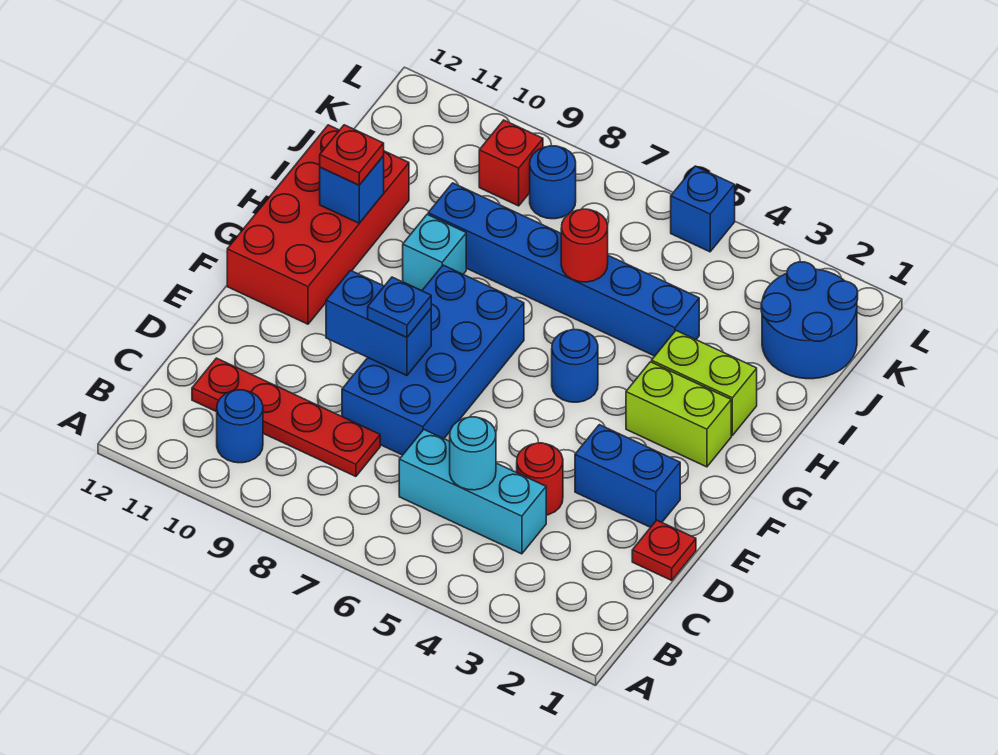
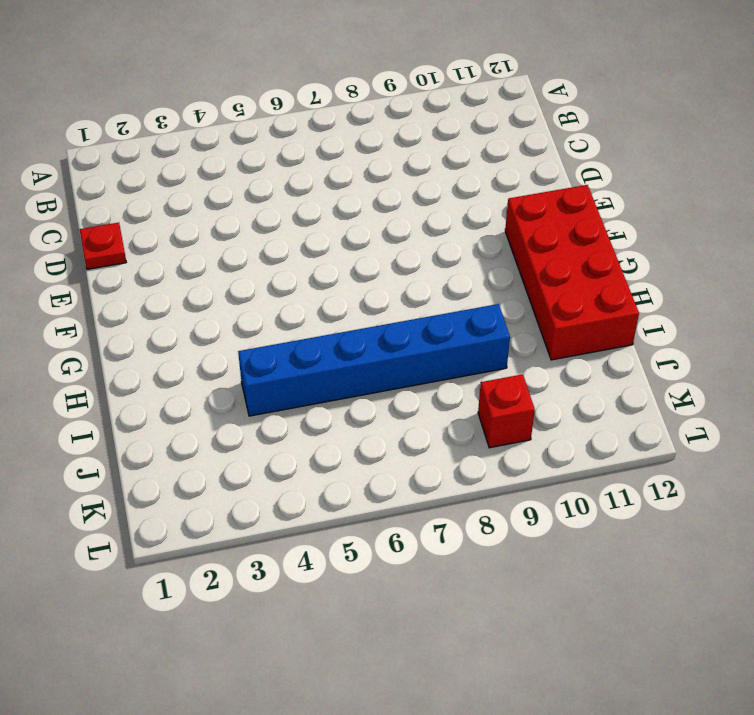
none -> blue round brick B10 level 1
none -> cyan brick C4:C6 level 1
none -> red plate C8:C11 level 1

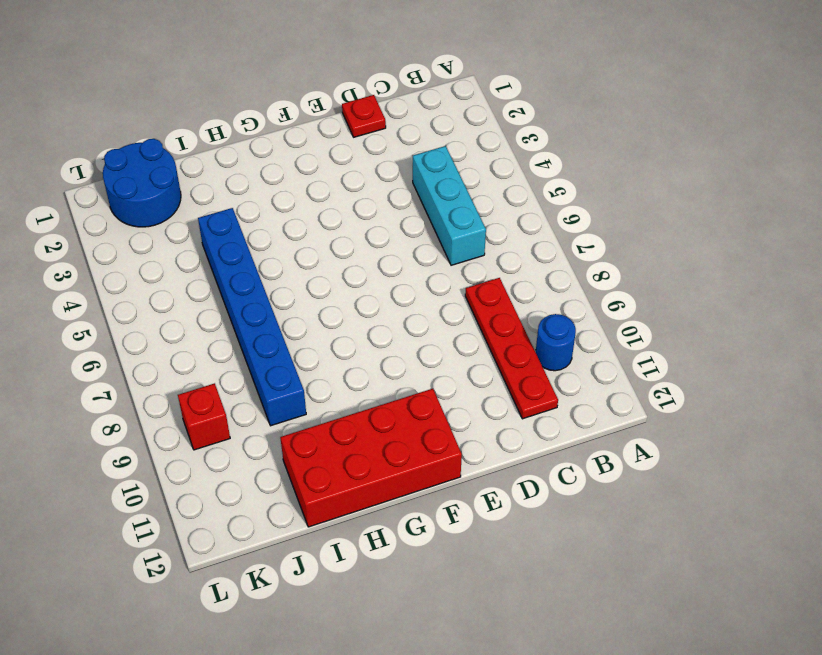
none -> red round brick D4 level 1
none -> blue brick D7:G8 level 1
none -> blue brick E2:E3 level 1

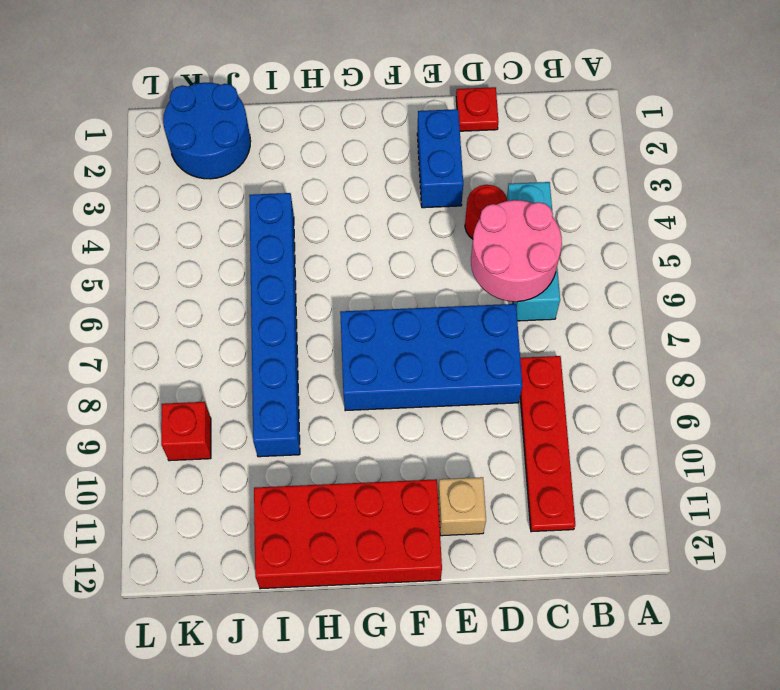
pink round brick C5:D6 level 2 -> cyan round brick C5 level 2
tan brick E11 level 1 -> none
none -> blue round brick B10 level 1
none -> lime brick G2:G3 level 1
none -> blue round brick G5 level 1

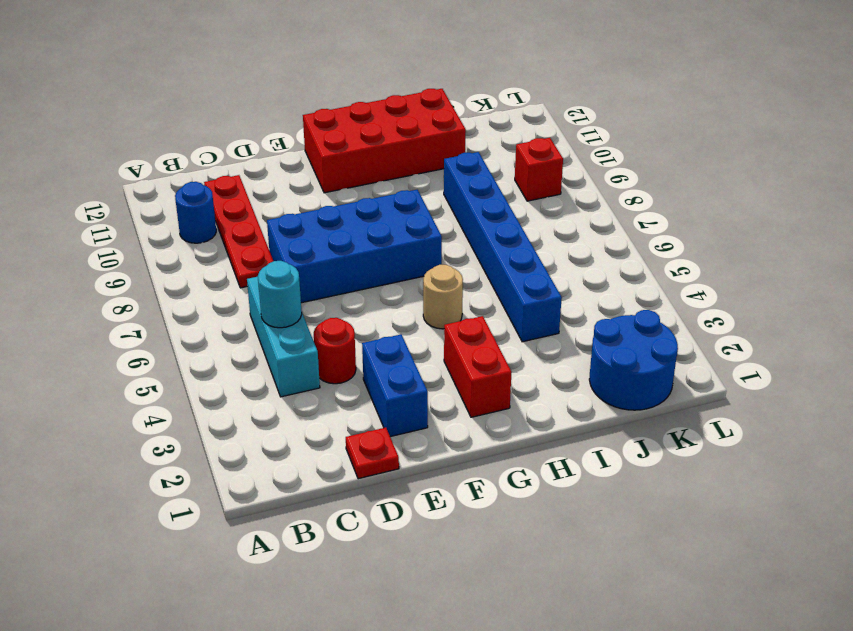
red brick G2:G3 level 1 -> lime brick G2:G3 level 1
tan round brick G5 level 1 -> blue round brick G5 level 1
none -> lime brick H2:H3 level 1
none -> cyan brick H9 level 1
none -> blue round brick K8 level 1

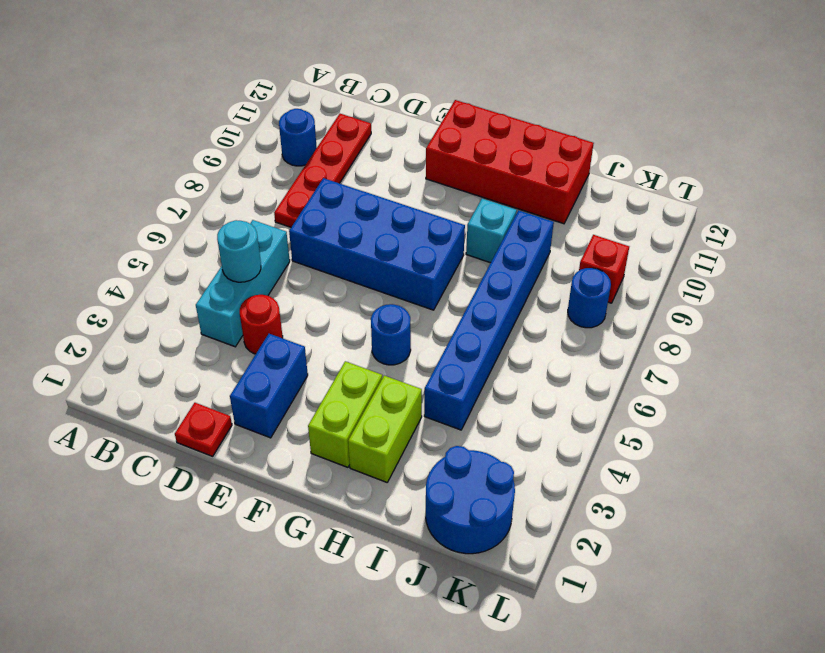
none -> blue brick L5 level 1
none -> blue brick E8:E9 level 2
none -> blue brick H11 level 2

